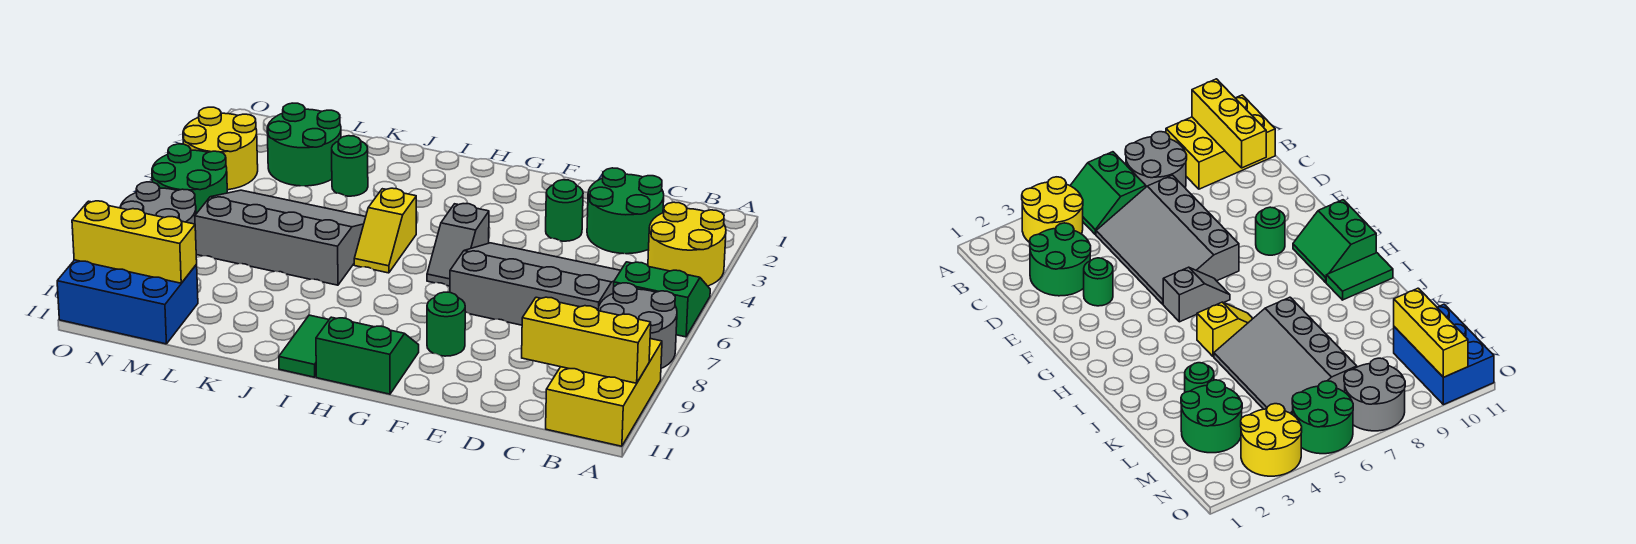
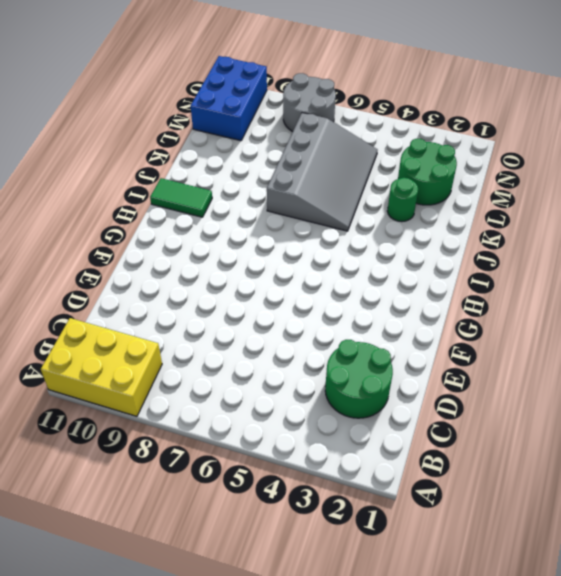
none -> yellow round brick A3:B4 level 1
none -> green slope A5:B6 level 1 top 6
none -> grey round brick A7:B8 level 1

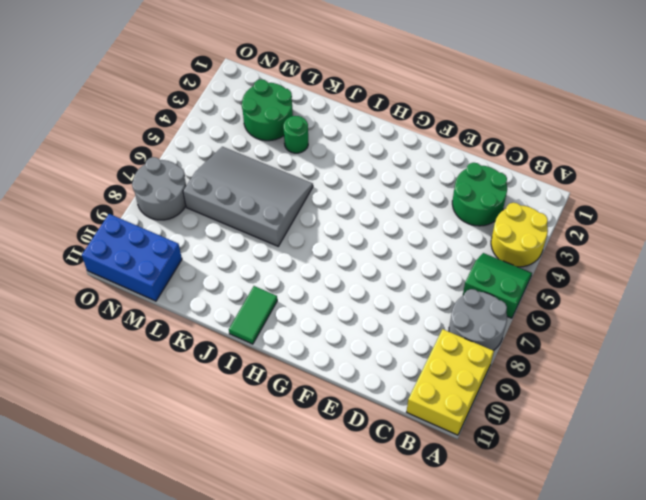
none -> grey slope C5:F7 level 1 top 7
none -> green round brick E3 level 1
none -> green round brick F9 level 1

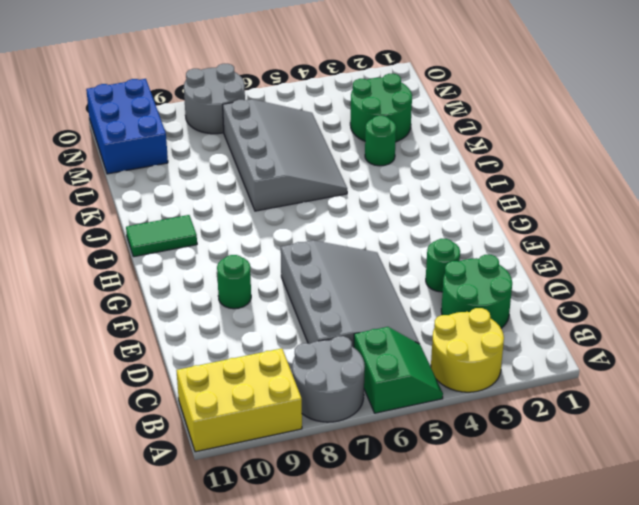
none -> grey slope G5:G6 level 1 top 5
none -> green slope G10:H11 level 1 top 11
none -> yellow slope I5:I6 level 1 top 5

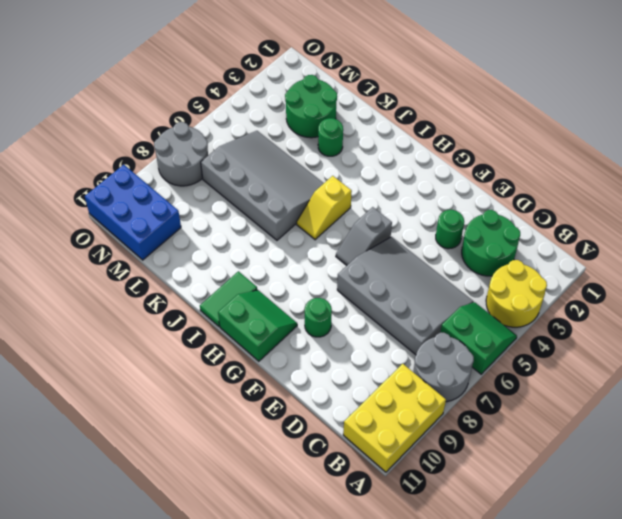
none -> yellow round brick N3:O4 level 1
none -> green round brick N5:O6 level 1
none -> yellow brick A10:C10 level 2

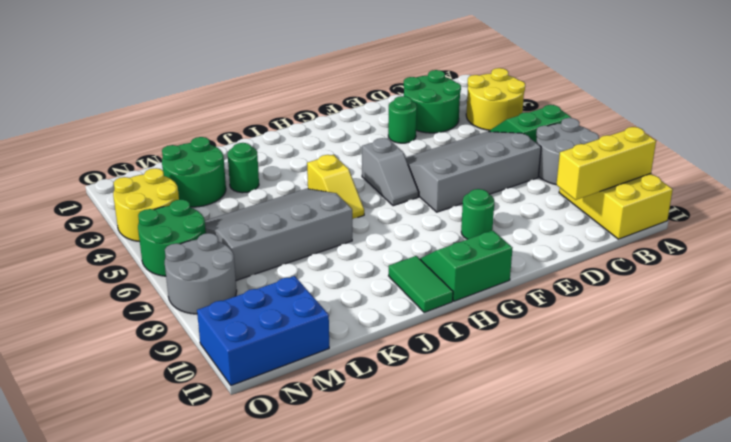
none -> yellow brick M10:O10 level 2

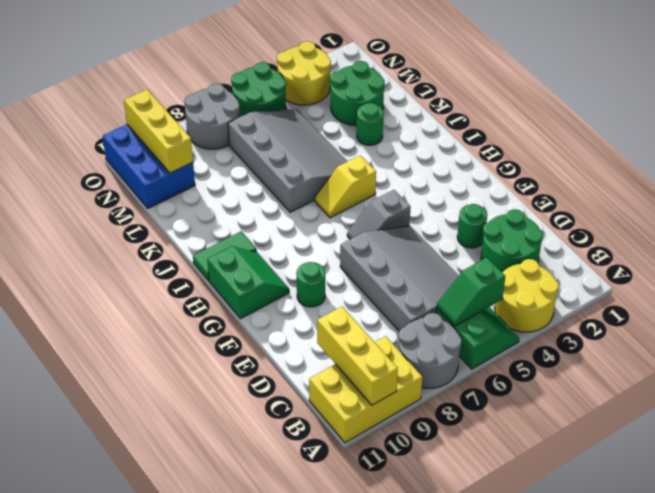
green slope B5:B6 level 2 top 5 -> none

